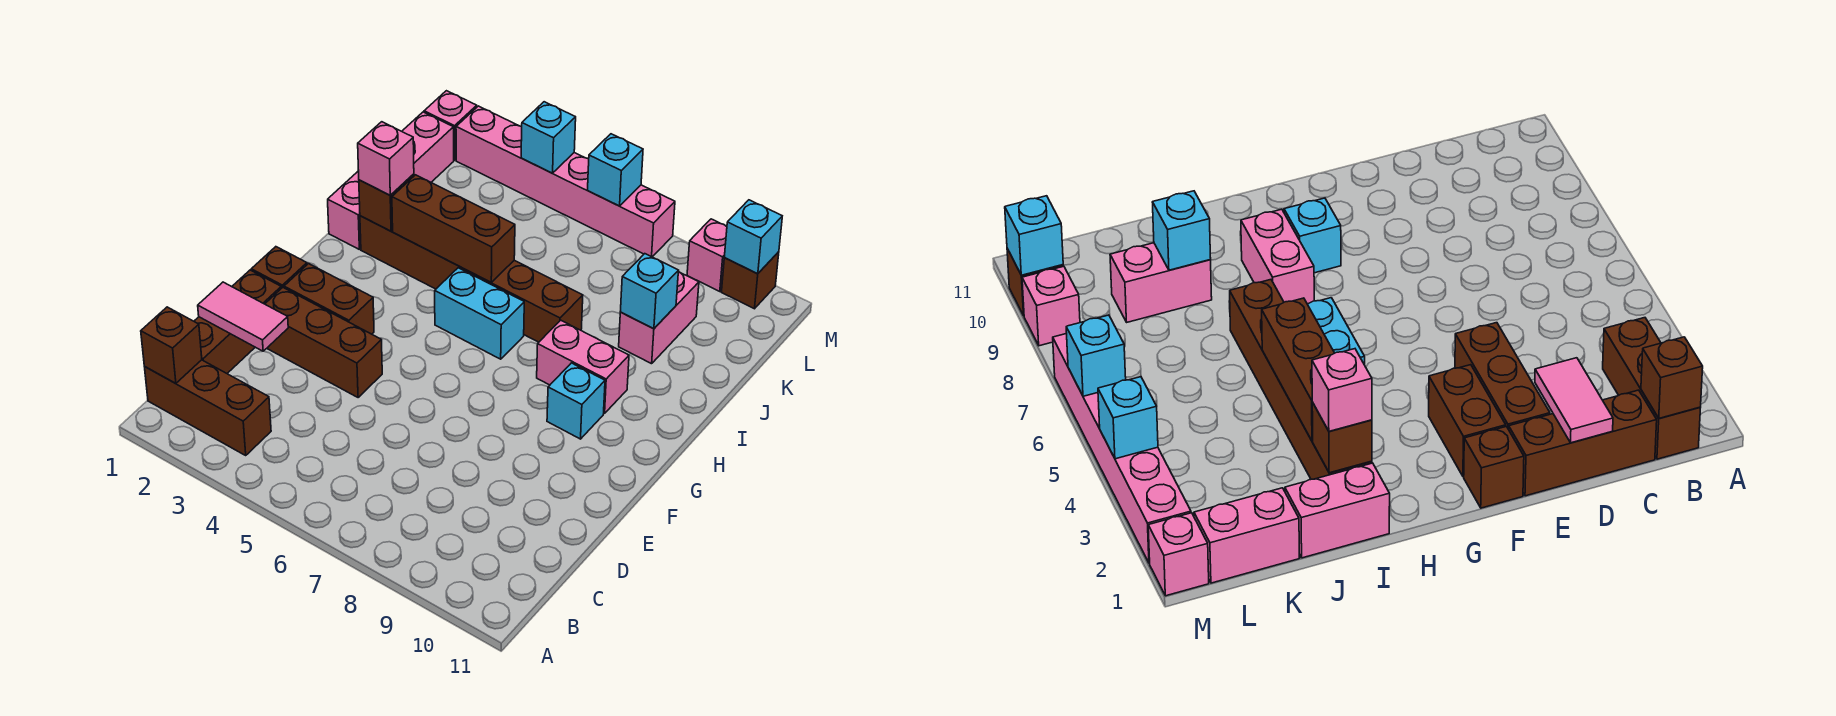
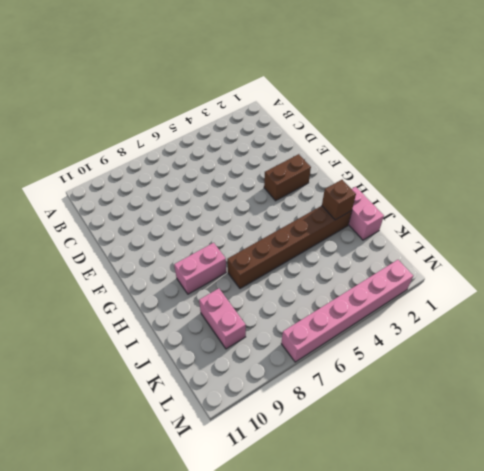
none -> brown brick B1:B3 level 1
none -> brown brick C1:E1 level 1
none -> brown brick E2:E4 level 1

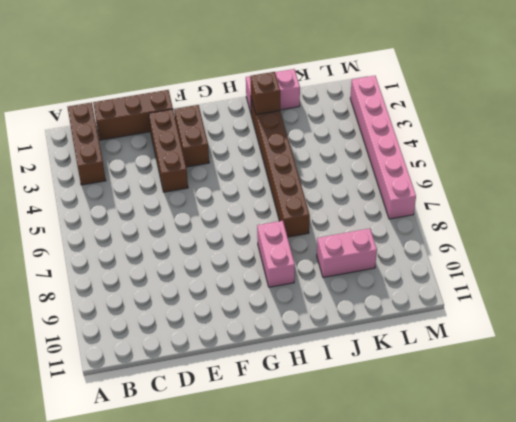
none -> brown brick F1 level 1
none -> cyan brick G9 level 1
none -> cyan brick H5:H6 level 1

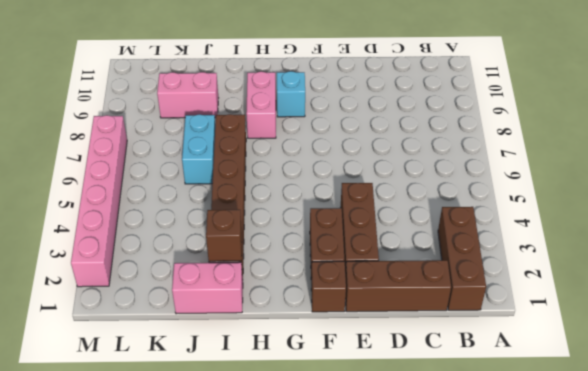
cyan brick J6:J7 level 1 -> cyan brick H5:H6 level 1
none -> pink brick K1:L1 level 1
none -> pink brick M1 level 1
none -> pink brick M9 level 1

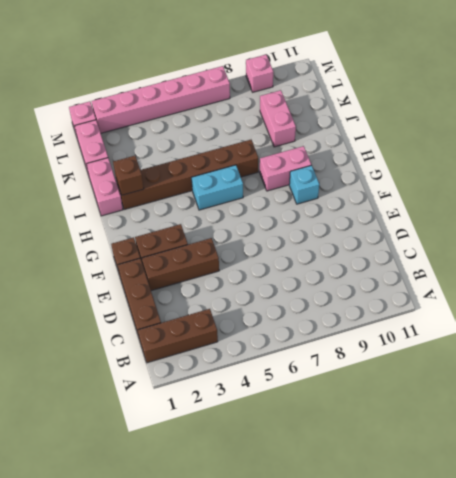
none -> brown brick M10 level 1
none -> brown brick B1 level 2
none -> pink tile D1:D2 level 2

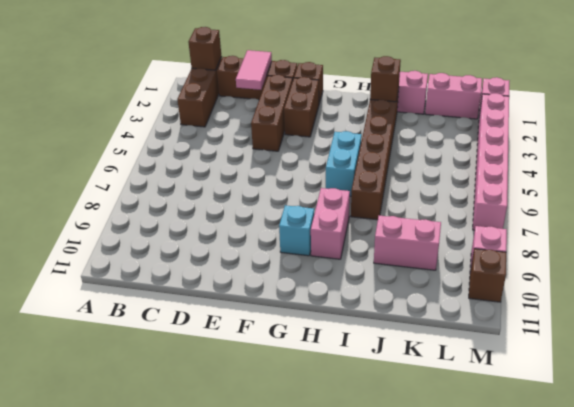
none -> brown brick I3:I5 level 2
none -> cyan brick J9 level 2
none -> cyan brick M4 level 2

